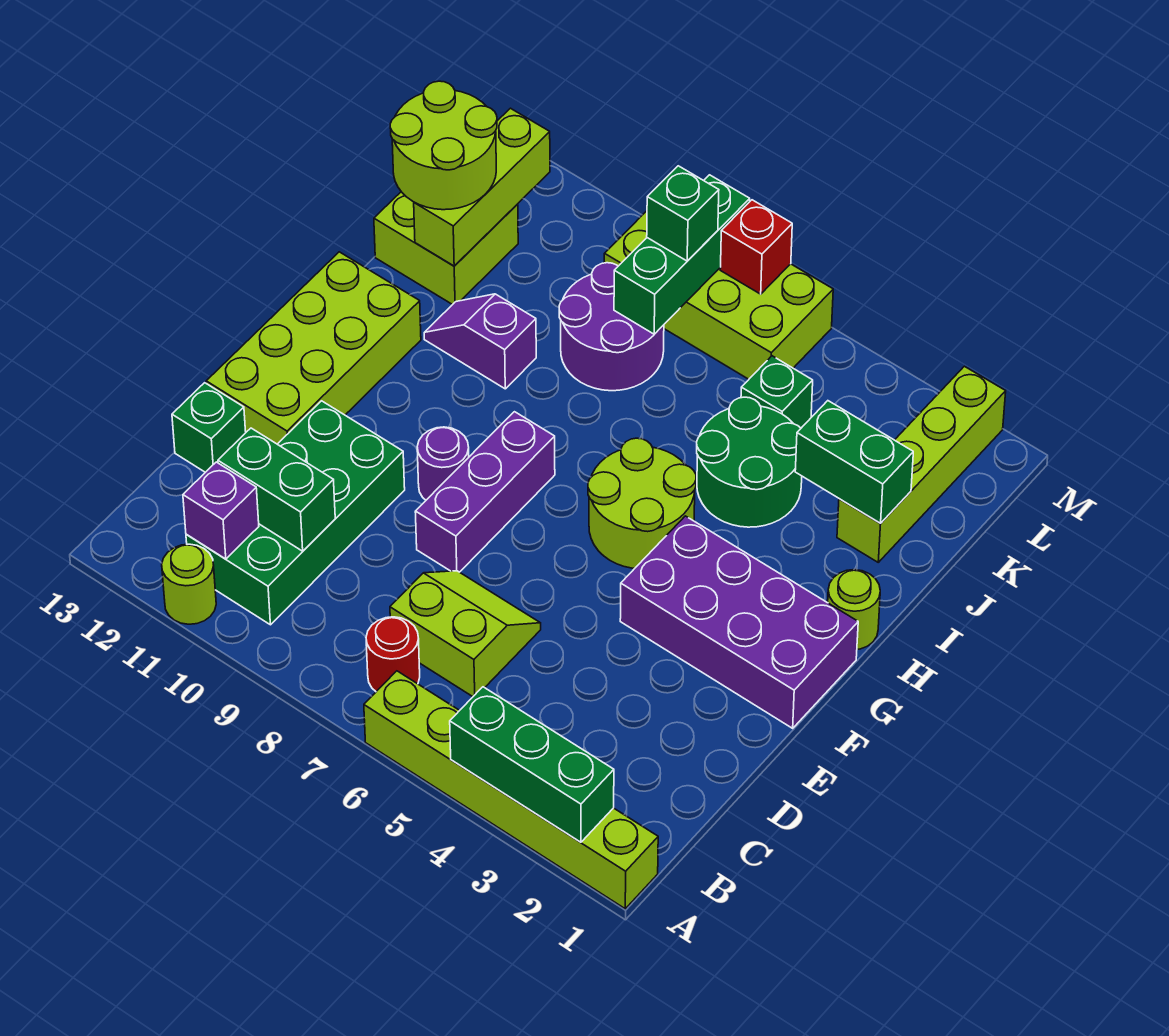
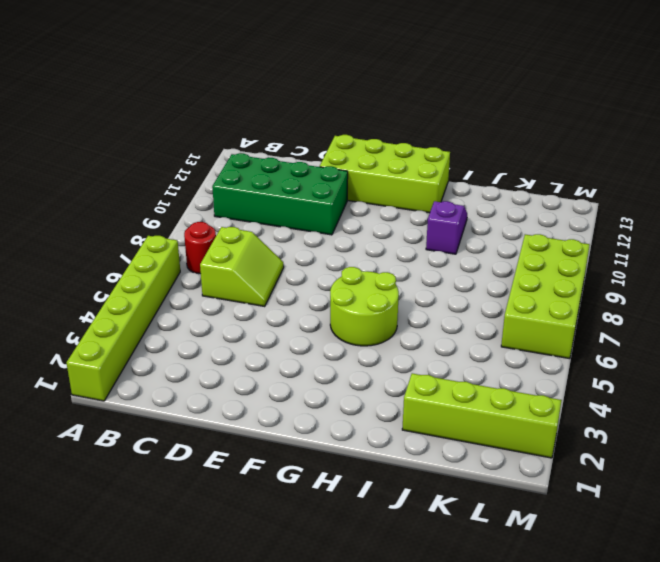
none -> lime round brick A11 level 1
none -> green brick D13 level 1
none -> purple brick E8:G8 level 1

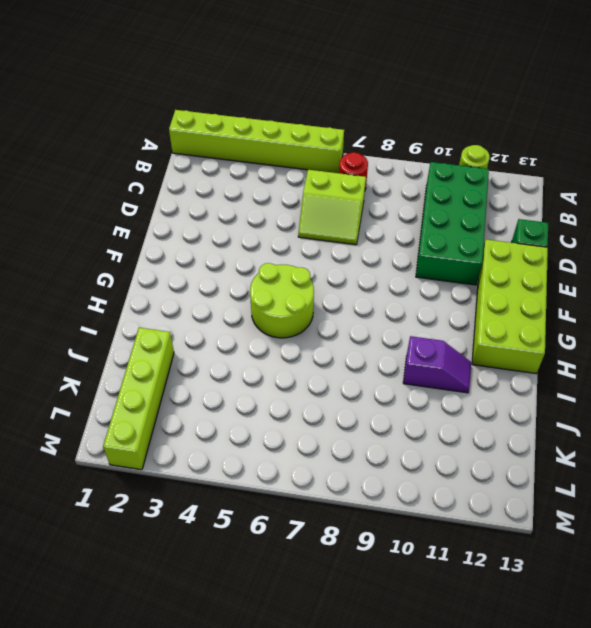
none -> purple brick E8:G8 level 1
none -> purple brick F1:G4 level 1
none -> purple round brick F9 level 1

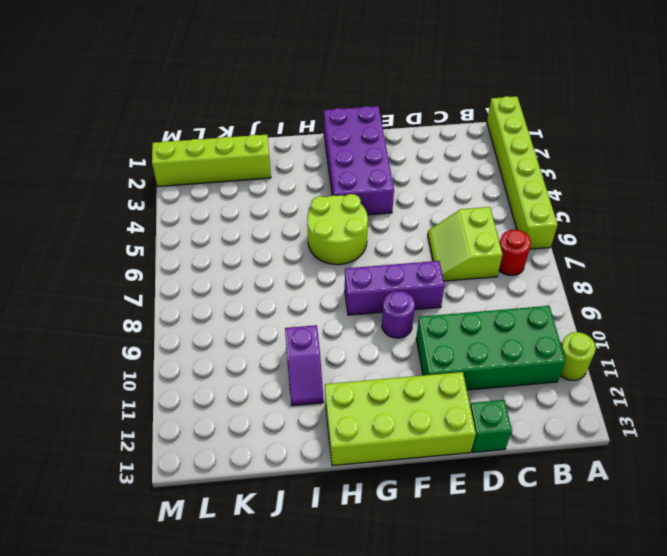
none -> lime round brick H1 level 1
none -> green round brick I4:J5 level 1
none -> purple round brick J8:K9 level 1

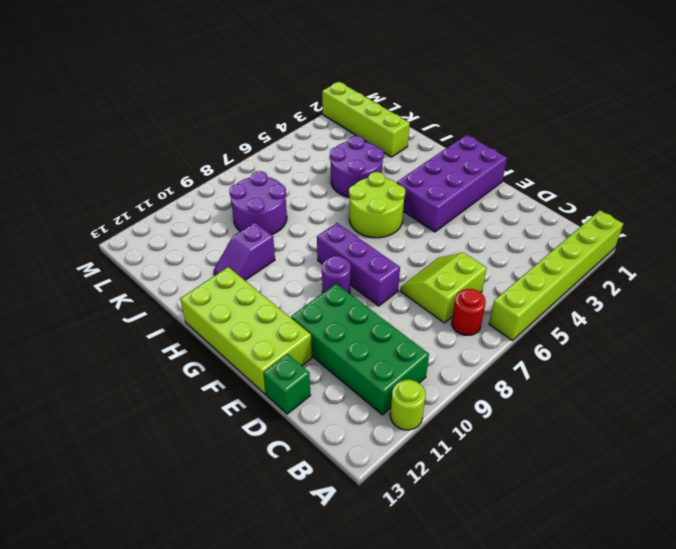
purple round brick I4:J5 level 1 -> green round brick I4:J5 level 1
none -> lime round brick H1 level 1
none -> lime brick J12:K13 level 1
none -> green brick K5 level 1

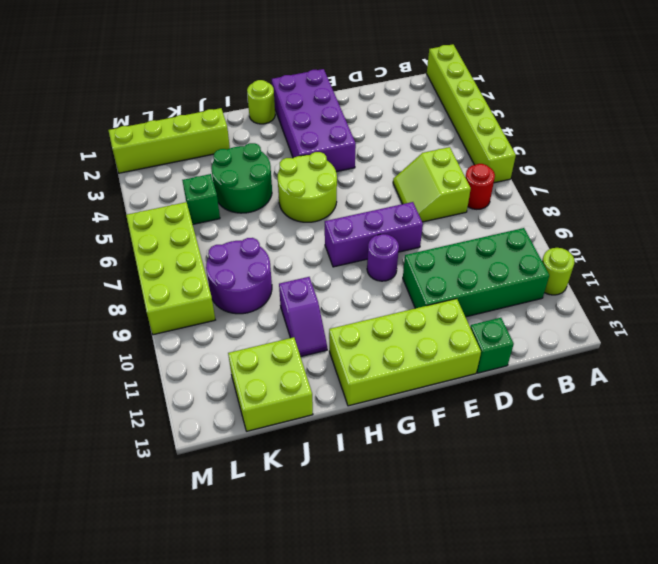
none -> green brick A2:A4 level 2
none -> purple brick B11 level 2
none -> green brick C10:C11 level 2

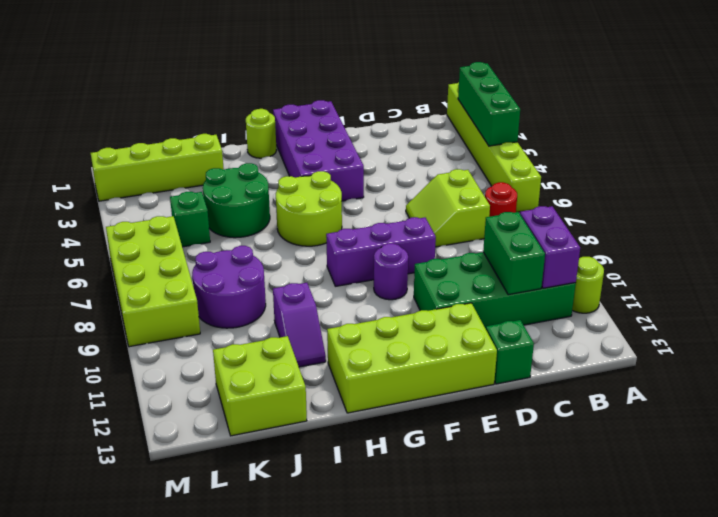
purple brick B10:B11 level 2 -> purple brick B11 level 2
none -> green brick J2:J3 level 2
none -> lime brick J12:L12 level 2
none -> green brick K8:M8 level 2

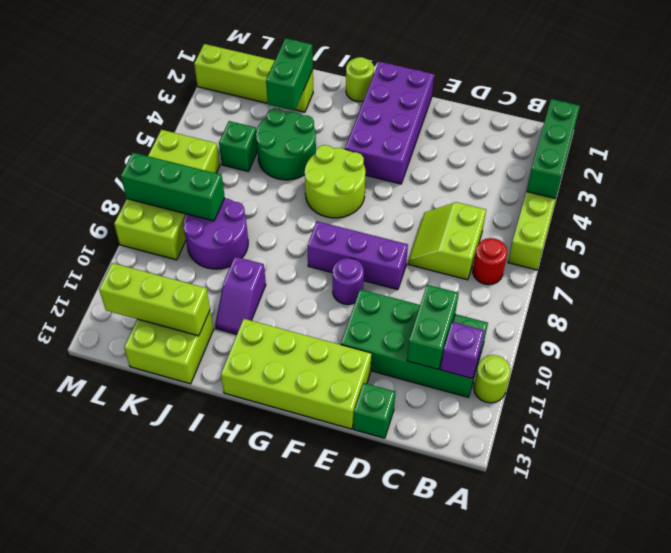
none -> red brick M7 level 2
none -> lime round brick J12:K13 level 3
none -> green brick L8 level 3

